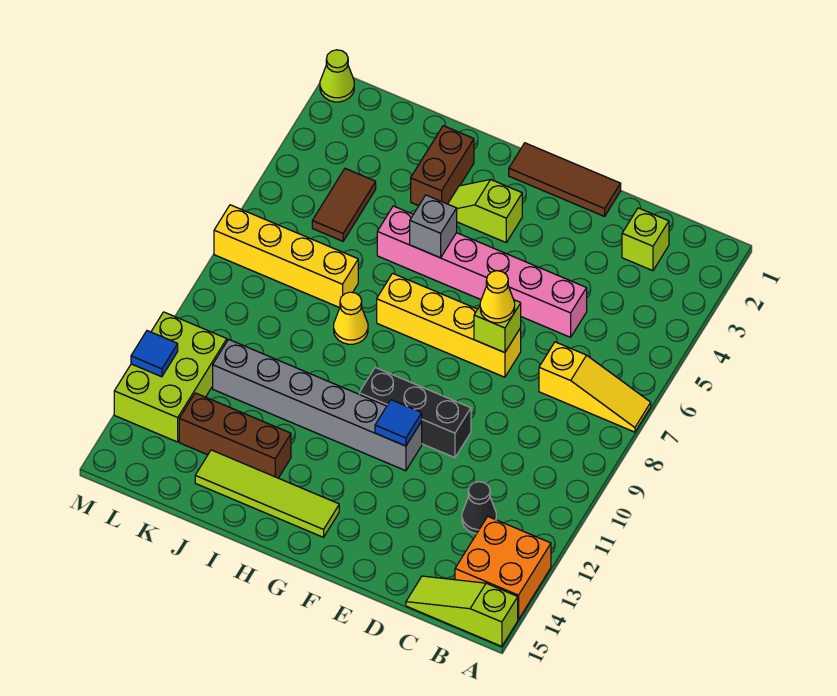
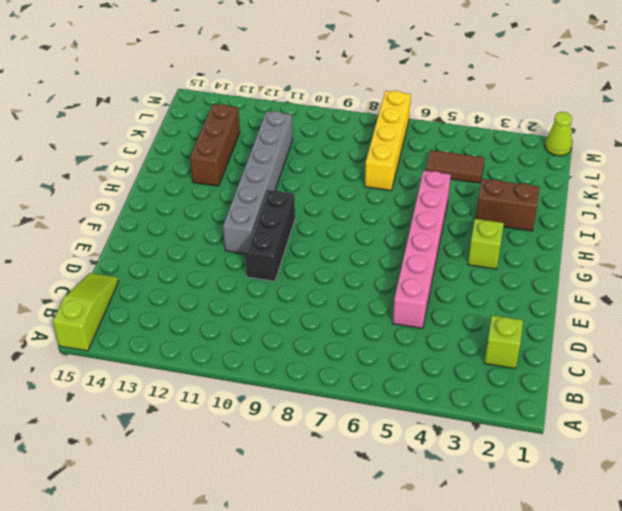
none -> yellow slope A7:C7 level 1 top C
none -> orange brick A13:B14 level 1
none -> black cone C12 level 1

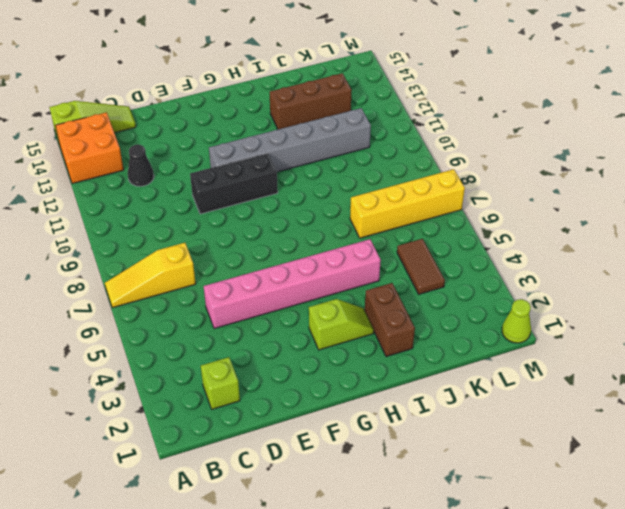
none -> brown tile E1:G1 level 1
none -> yellow brick E7:H7 level 1
none -> lime tile G14:J14 level 1

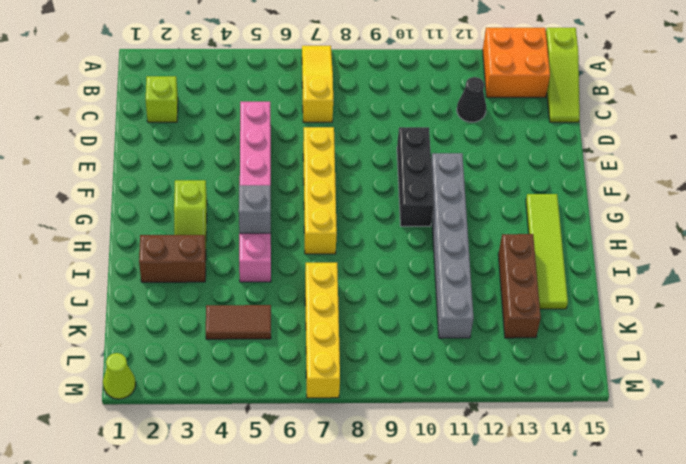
none -> brown tile E1:G1 level 1
none -> yellow cone I8 level 1
none -> lime brick L11:M13 level 1

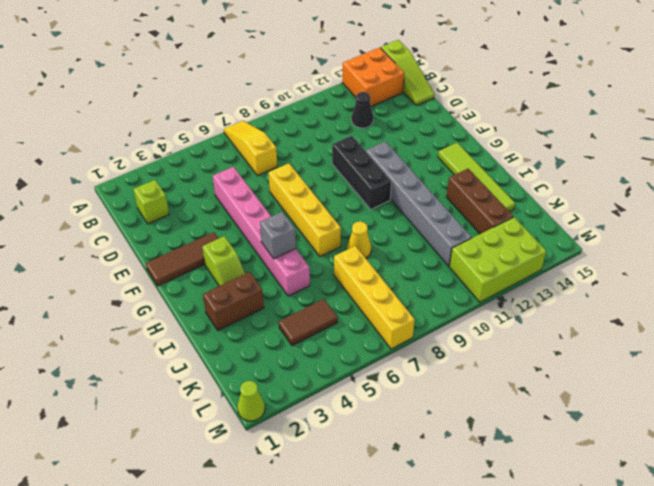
brown tile F1:F3 level 1 -> brown tile E1:G1 level 1
none -> lime brick E7 level 2
none -> blue tile F11 level 2
none -> blue tile M12 level 2

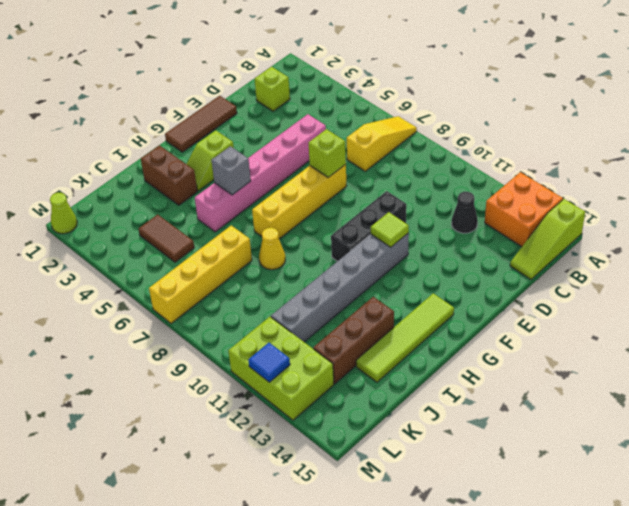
lime tile F11 level 2 -> blue tile F11 level 2
none -> yellow cone E7 level 3

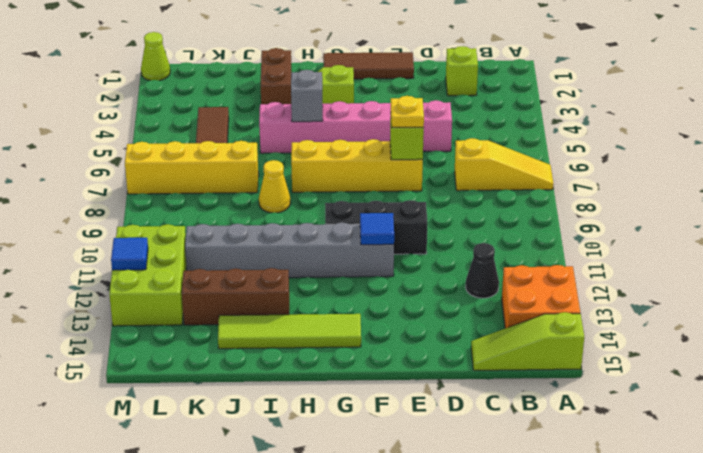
yellow plate E7 level 3 -> yellow cone E7 level 3

